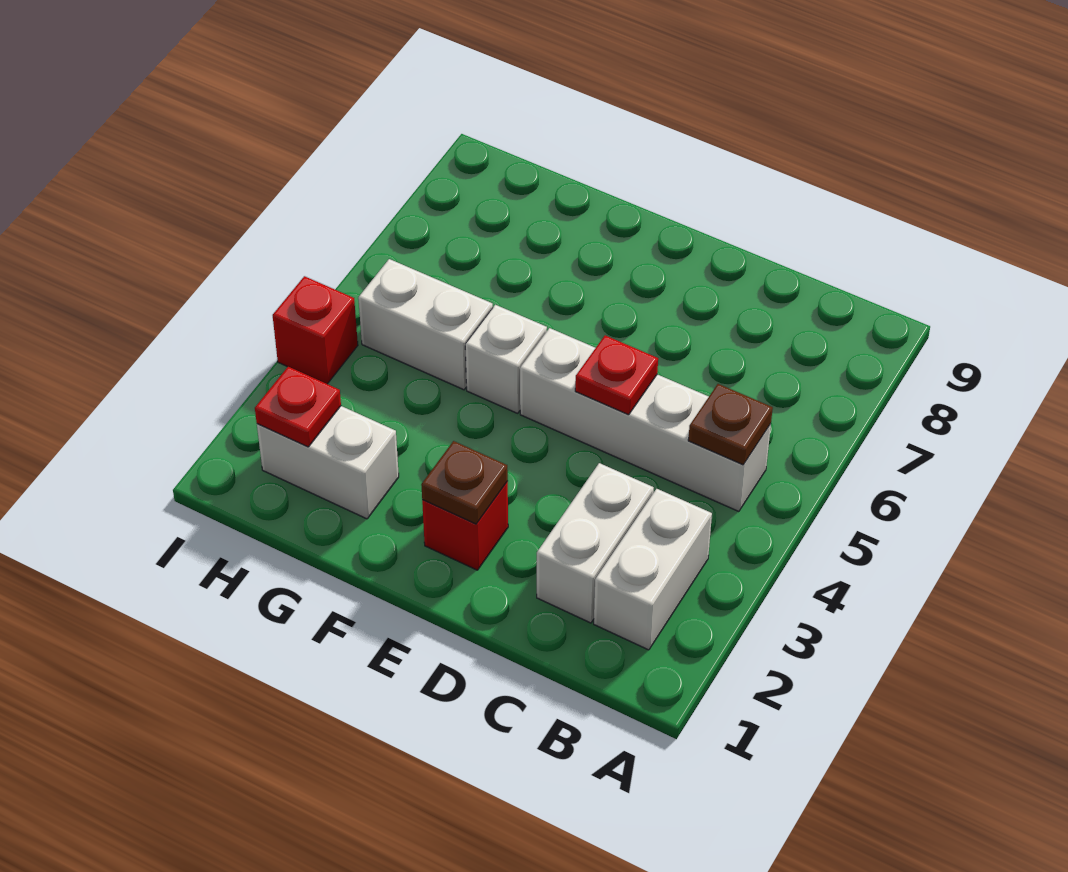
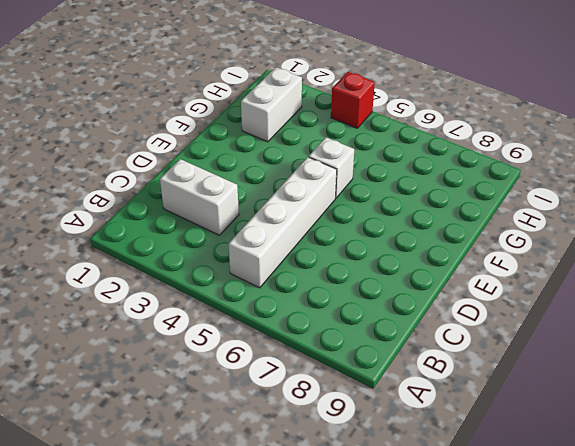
none -> white brick B2:B3 level 1
none -> red brick E2 level 1
none -> white brick G5:H5 level 1

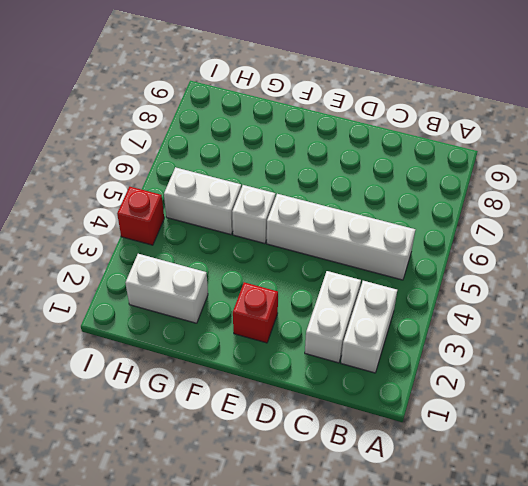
none -> brown plate B5 level 2
none -> red plate D5 level 2
none -> brown plate E2 level 2

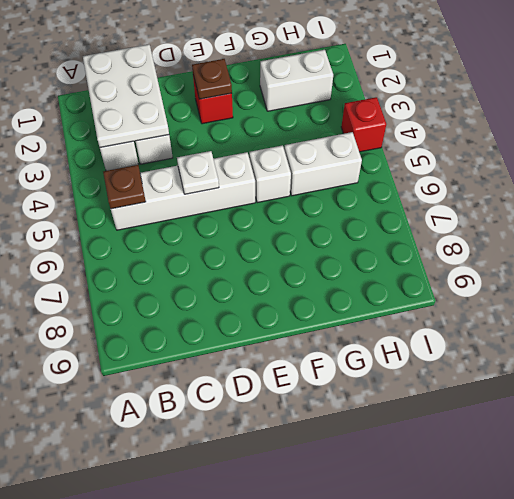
white plate B1:C3 level 2 -> none
white plate D5 level 2 -> red plate D5 level 2
none -> red plate H2 level 2

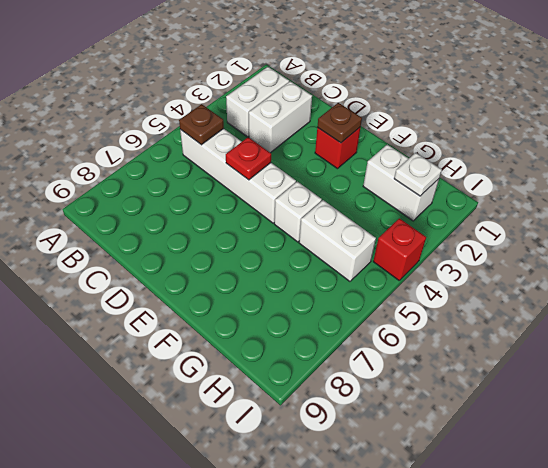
white plate H2 level 2 -> red plate H2 level 2

